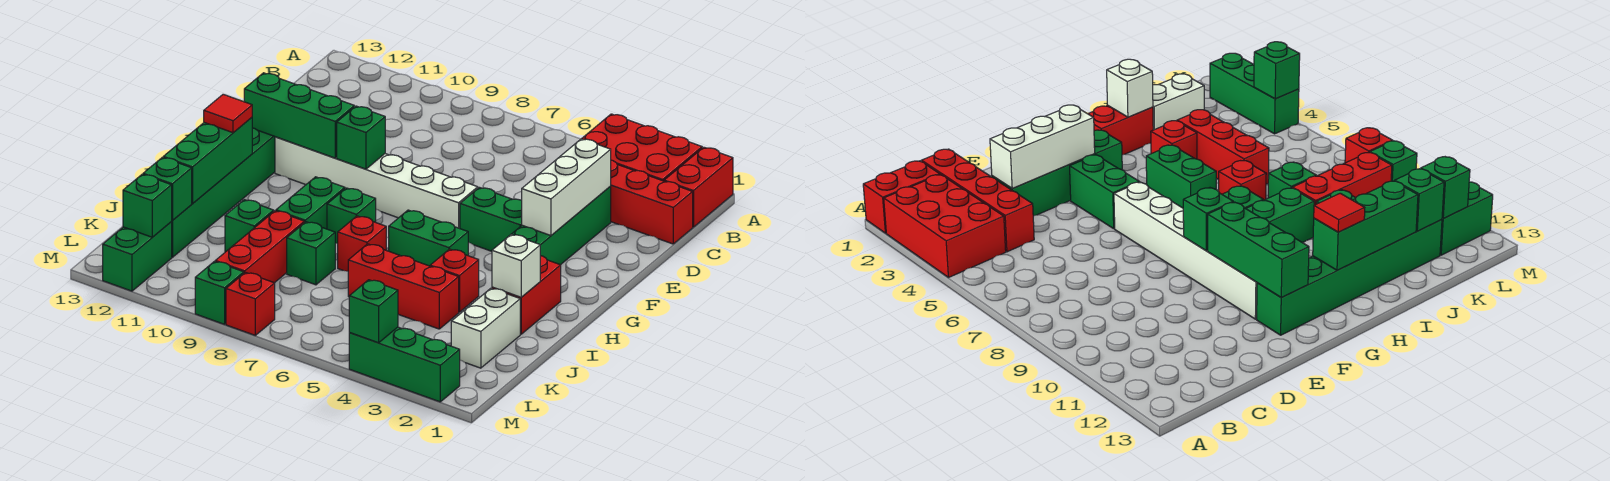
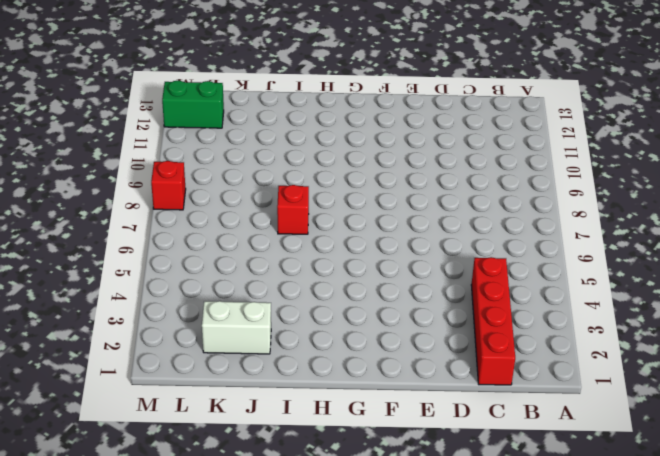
none -> red brick A1:B1 level 1
none -> red brick A2:B4 level 1
none -> green brick D3:G3 level 1
none -> green brick F4:F5 level 1

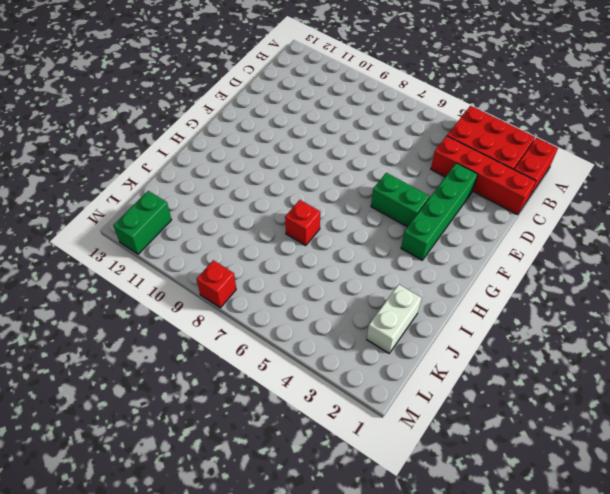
none -> white brick F6:F11 level 1
none -> green brick F12:K12 level 1
none -> red brick H2:I2 level 1
none -> green brick H5:H6 level 1

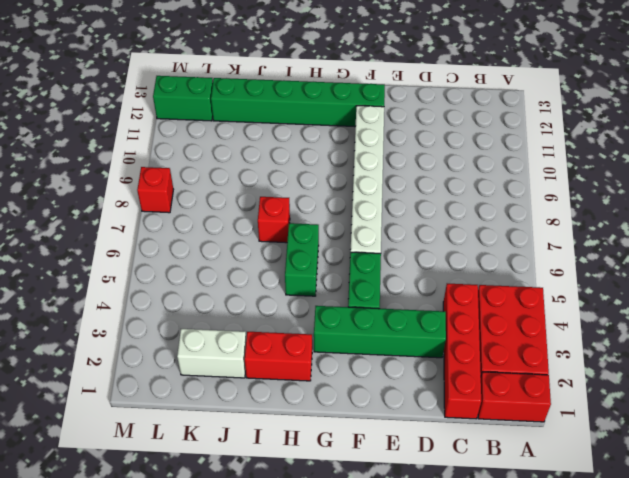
none -> green brick H8 level 1
none -> green brick H9:I9 level 1
none -> red brick I4 level 1
none -> red brick J4:J6 level 1

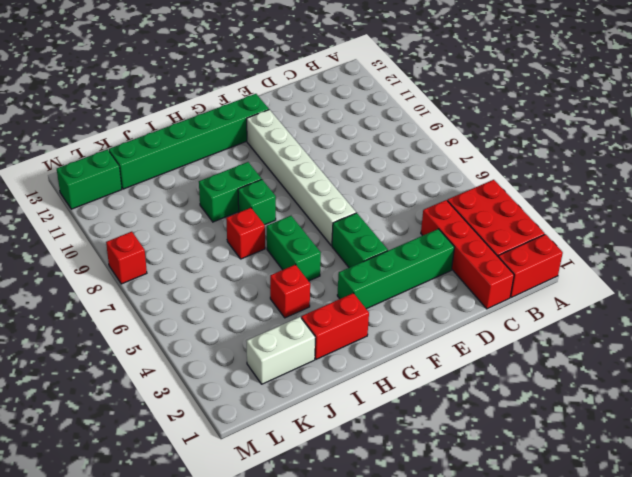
none -> red brick J4:J6 level 1
none -> green brick J8 level 1
none -> red brick J9:L9 level 1
none -> green brick J10 level 1

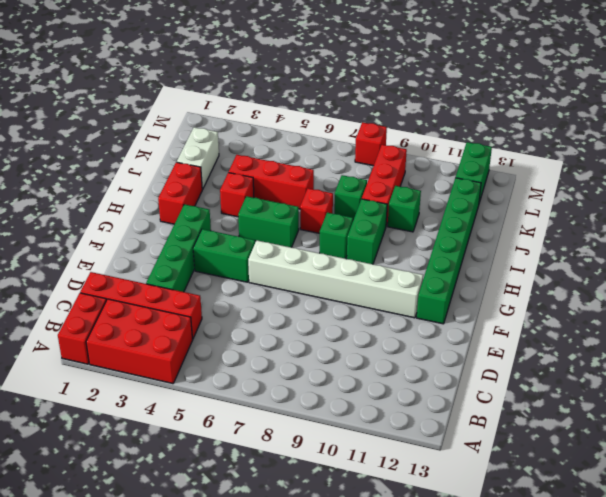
none -> green brick M2:M4 level 1
none -> green brick M9 level 1
none -> white brick D3:F3 level 2
none -> green brick F9 level 2

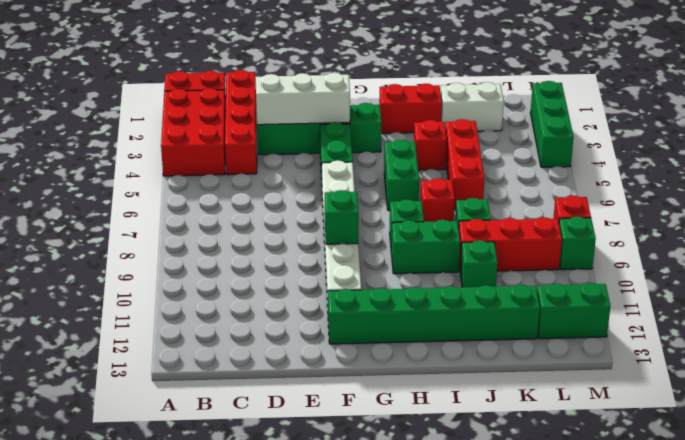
none -> green brick F10:F12 level 2
none -> green brick H12:J12 level 2
none -> white brick I2 level 2
none -> green brick K12 level 2

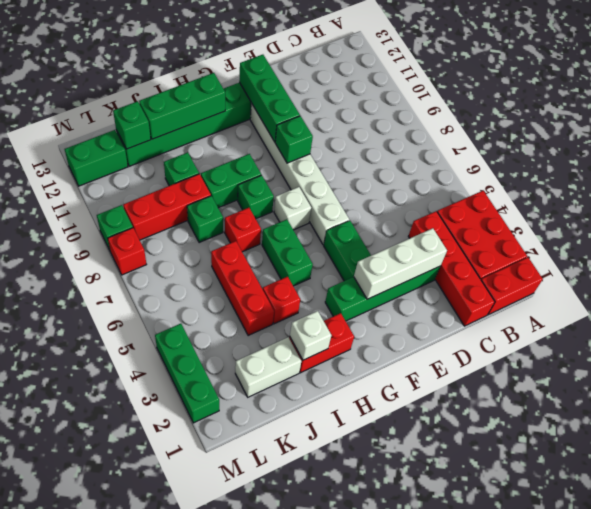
white brick G7 level 1 -> none
none -> green brick L12 level 2
none -> green brick M4 level 2
none -> red tile H12 level 3

